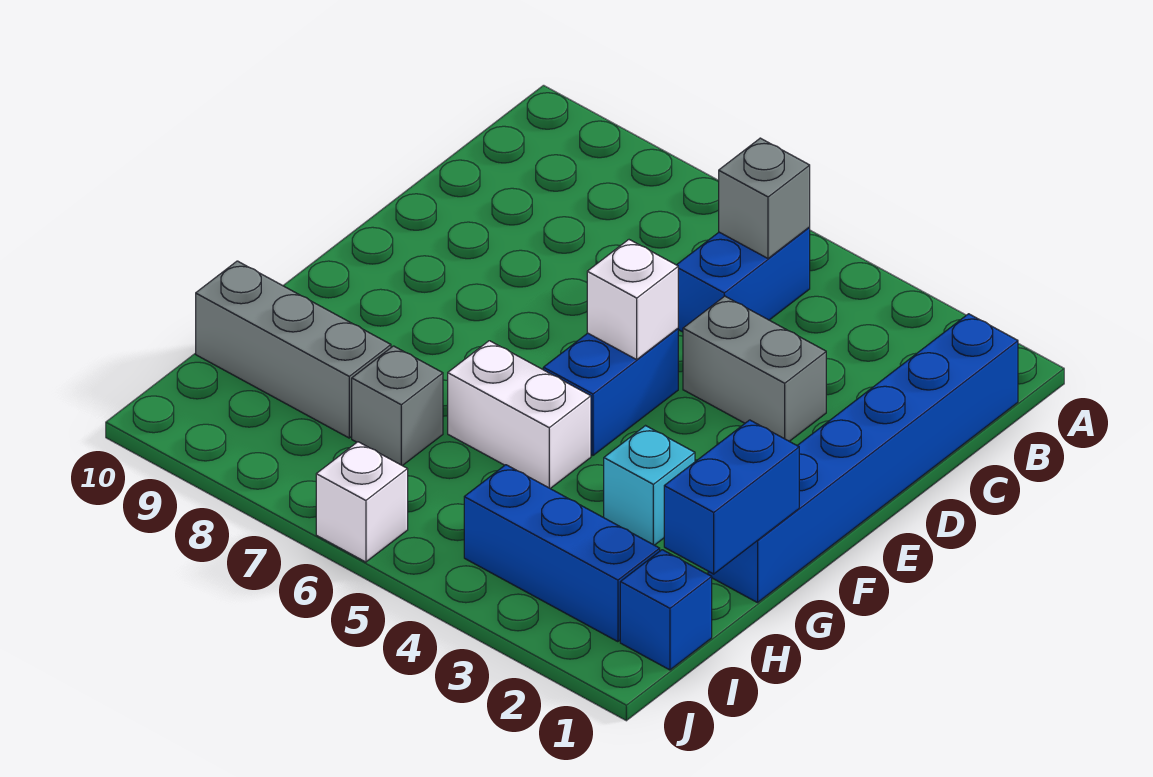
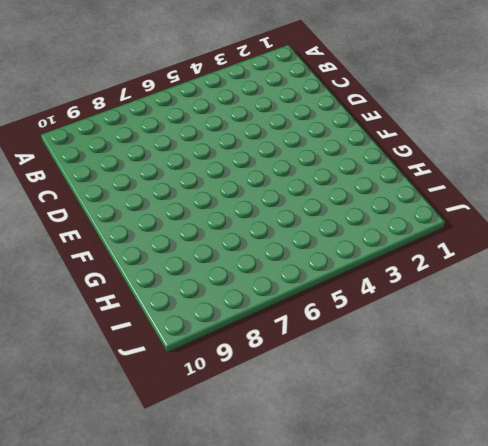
none -> blue brick B1:G1 level 1
none -> blue brick B5:C5 level 1
none -> grey brick D3:D4 level 1

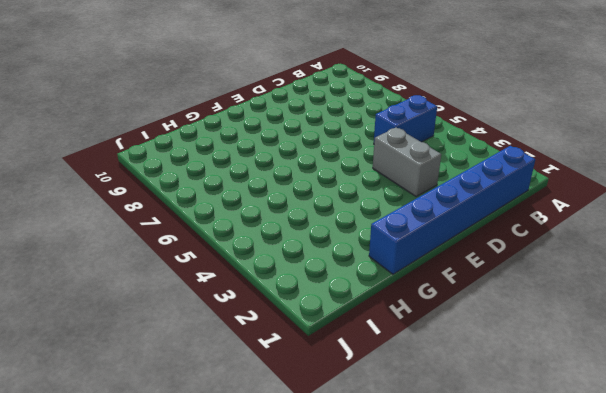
none -> blue brick E5:F5 level 1
none -> cyan brick G3 level 1
none -> white brick G5:G6 level 1

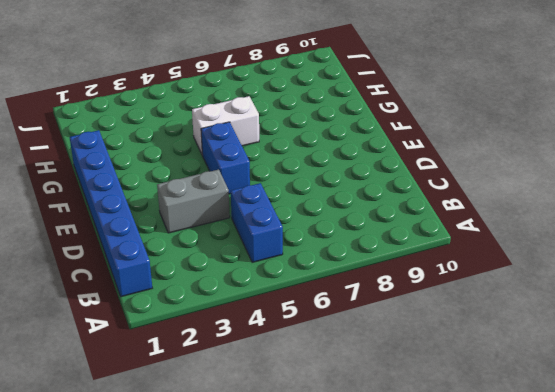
none -> cyan brick G3 level 1
none -> grey brick H7 level 1
none -> grey brick H8:H10 level 1

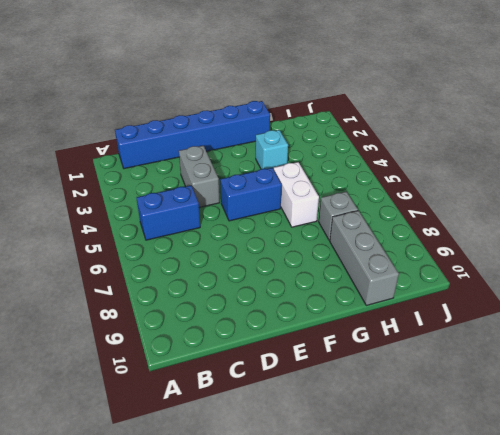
none -> blue brick I1 level 1
none -> blue brick I2:I4 level 1
none -> white brick J6 level 1

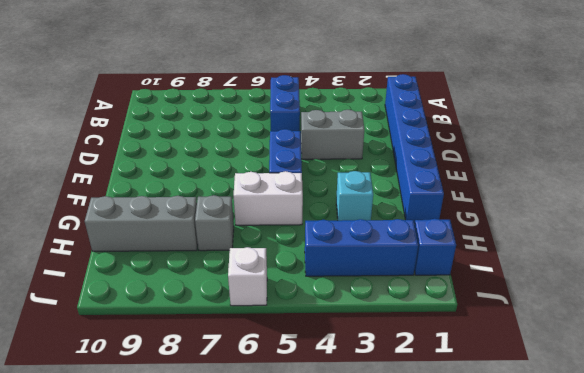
none -> grey brick B5 level 2
none -> white brick E5 level 2
none -> blue brick G1:H1 level 2

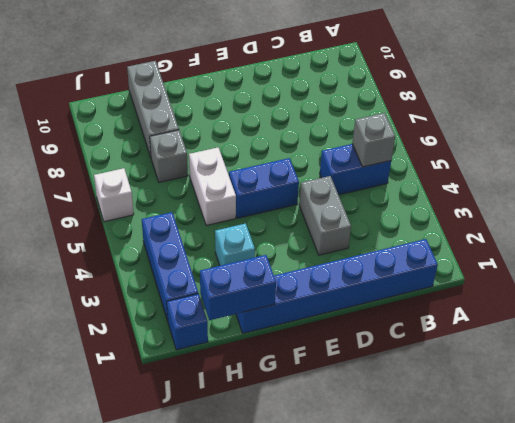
none -> white brick E5 level 2

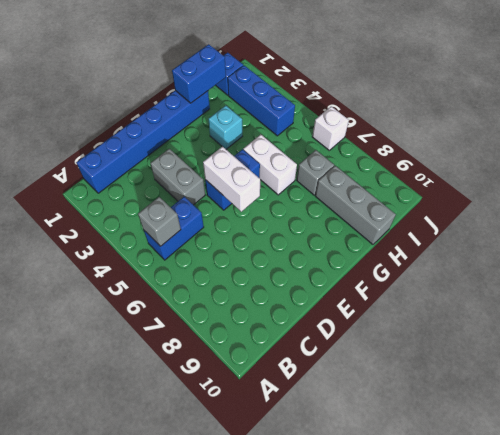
white brick E5:E6 level 2 -> white brick E5 level 2

